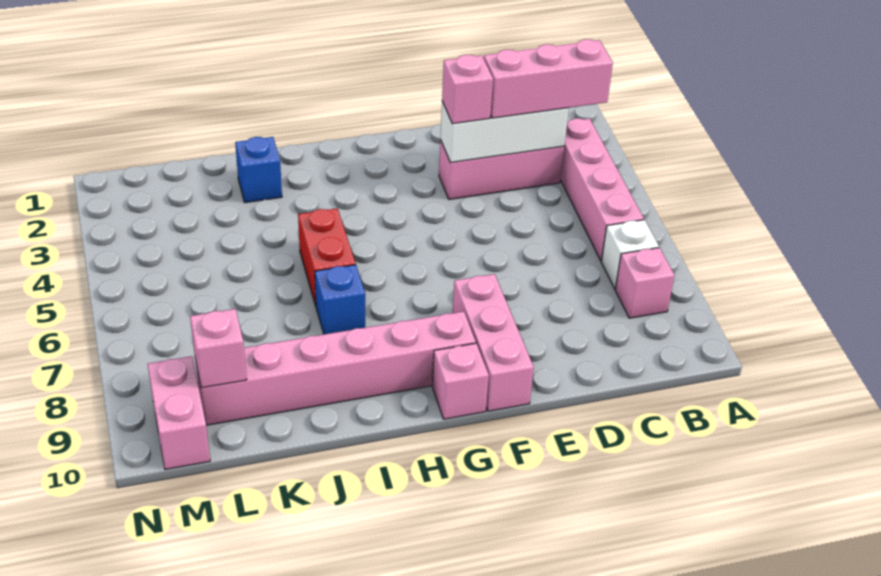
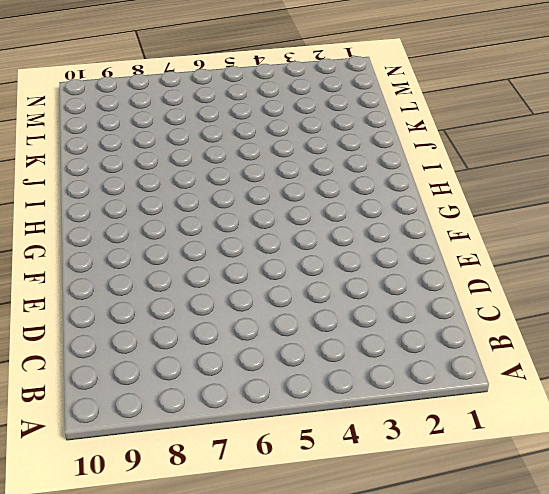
none -> pink brick B3:B6 level 1
none -> white brick B7 level 1
none -> pink brick B8 level 1

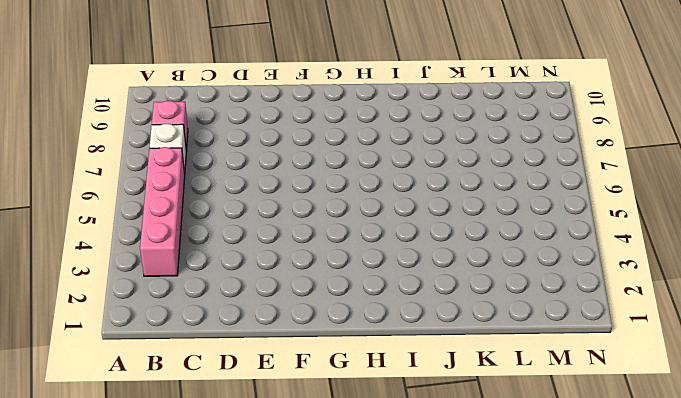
none -> pink brick C3:E3 level 1
none -> pink brick F8:F10 level 1
none -> pink brick G9:L9 level 1

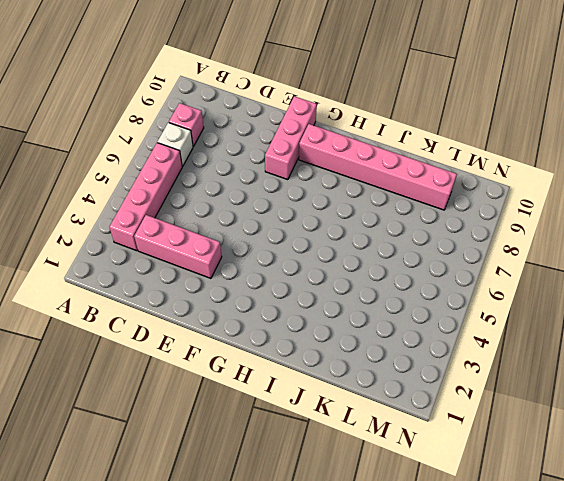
none -> pink brick G10 level 1
none -> red brick I5:I6 level 1
none -> blue brick I7 level 1

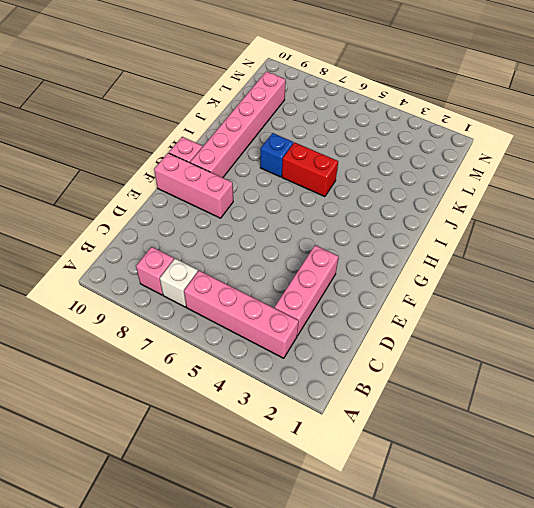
none -> blue brick J2 level 1
none -> pink brick M9:M10 level 1
none -> white brick C3:E3 level 2

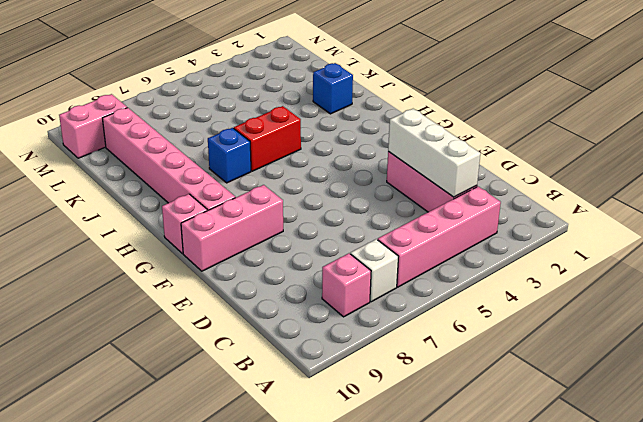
none -> pink brick L9 level 2
none -> pink brick B3:D3 level 3
none -> pink brick E3 level 3

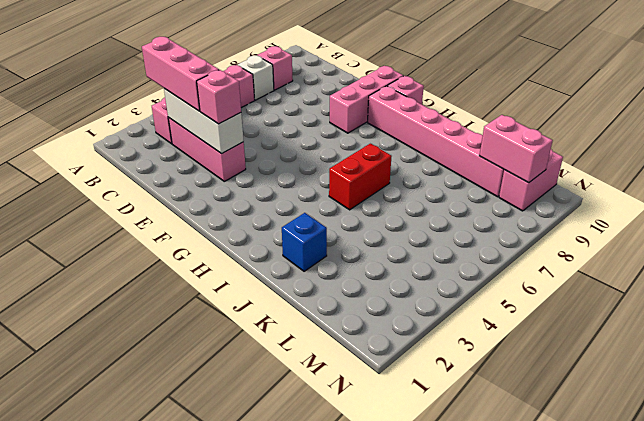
pink brick L9:M9 level 2 -> pink brick L9 level 2
none -> blue brick I7 level 1

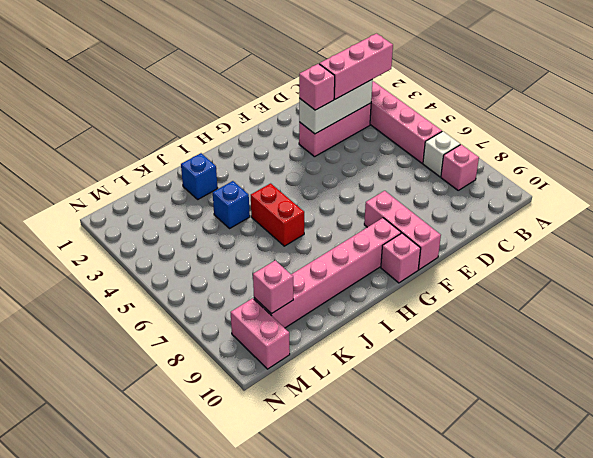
blue brick J4 level 1 -> blue brick I7 level 1

